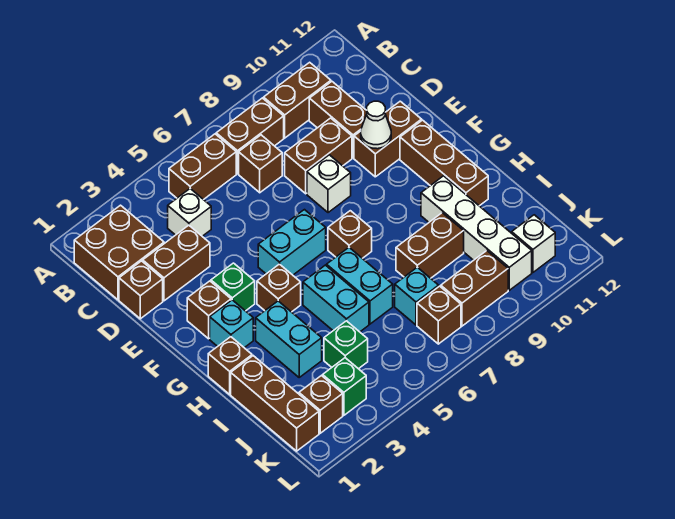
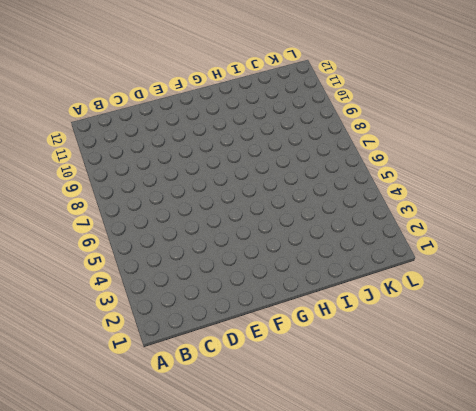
none -> brown brick B1:C2 level 1
none -> brown brick B5:B6 level 1
none -> brown brick B7:B8 level 1
none -> brown brick B9:B10 level 1

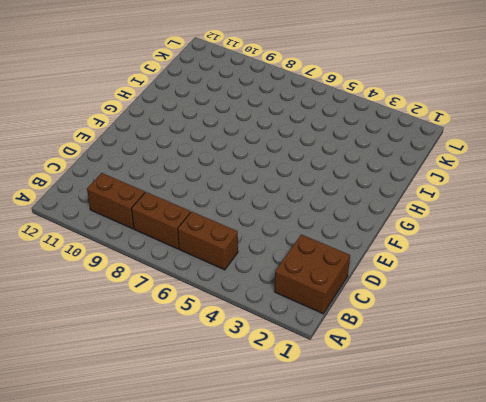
none -> white brick C4 level 1
none -> brown brick C7 level 1
none -> brown brick C10:D10 level 1
none -> brown brick D1 level 1

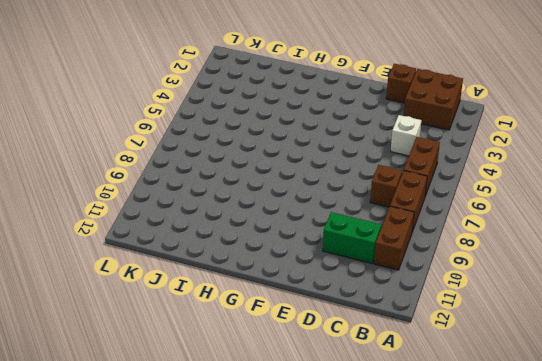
green brick C10:D10 level 1 -> brown brick C10:D10 level 1
none -> brown brick D2:D3 level 1
none -> brown brick D8:D9 level 1
none -> white brick E8 level 1
none -> brown brick E10:E11 level 1

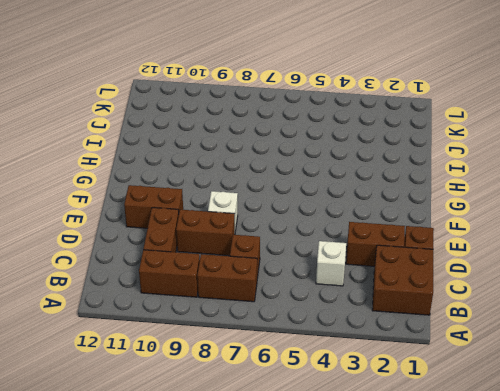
none -> brown brick B5:B6 level 1
none -> brown brick F2 level 1
none -> green brick F3 level 1
none -> cyan brick F5:F6 level 1

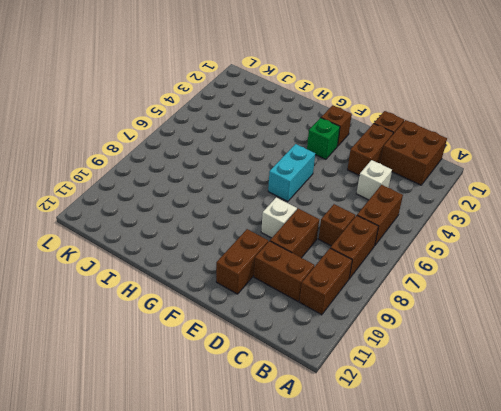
none -> brown brick F11:H11 level 1
none -> cyan brick G2 level 1
none -> brown brick G4 level 1
none -> brown brick G7 level 1

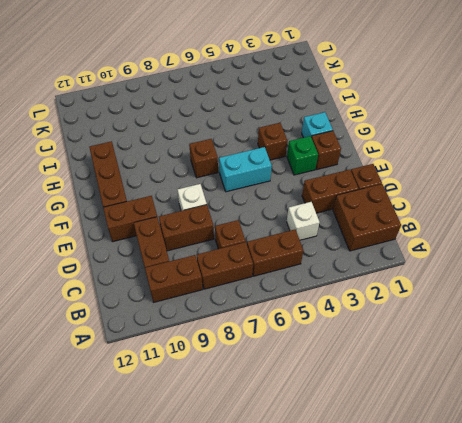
none -> brown brick H1 level 1
none -> cyan brick H3:I3 level 1
none -> cyan brick H5:I5 level 1
none -> cyan brick H6:I6 level 1

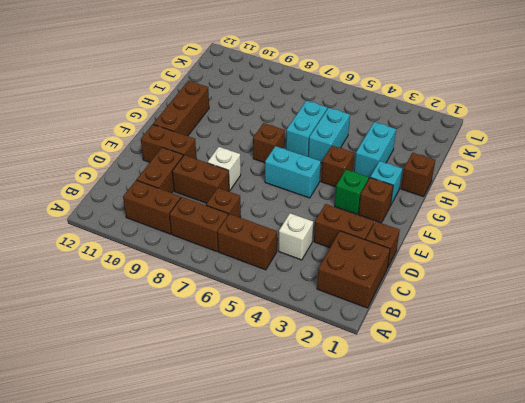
none -> white brick H10:K10 level 1
none -> brown brick I1:K1 level 1
none -> brown brick I8:I9 level 1
none -> green brick J4 level 1

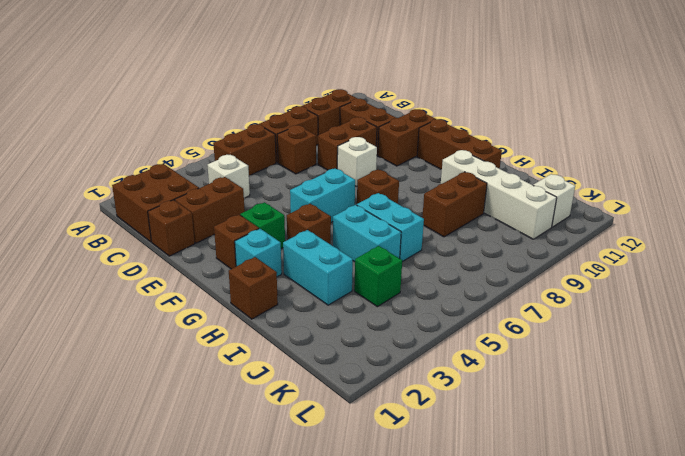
none -> brown brick I1:K1 level 1
none -> cyan brick J7 level 1
none -> brown brick K2 level 1
none -> green brick K3 level 1

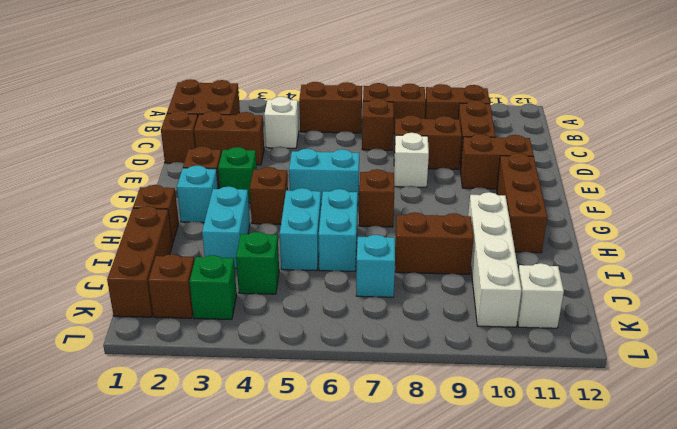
none -> brown brick K7 level 1
none -> brown brick K8:K9 level 1
none -> white cone E10 level 2

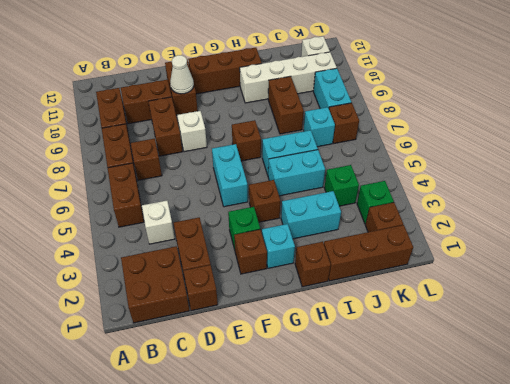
cyan brick K8:K9 level 1 -> brown brick K8:K9 level 1

